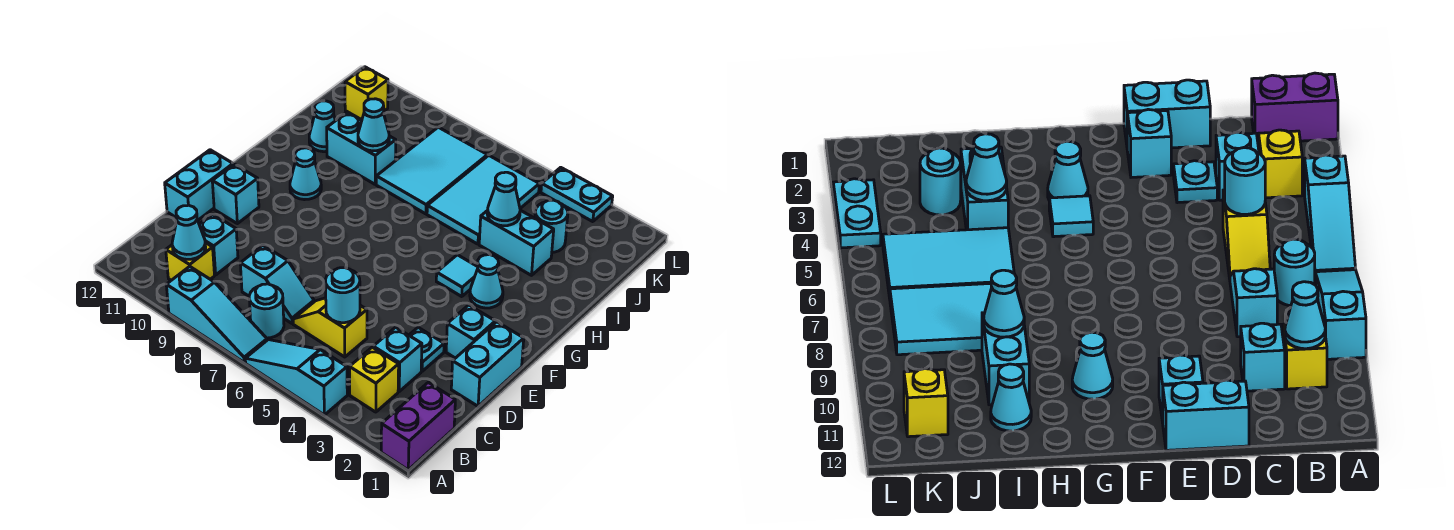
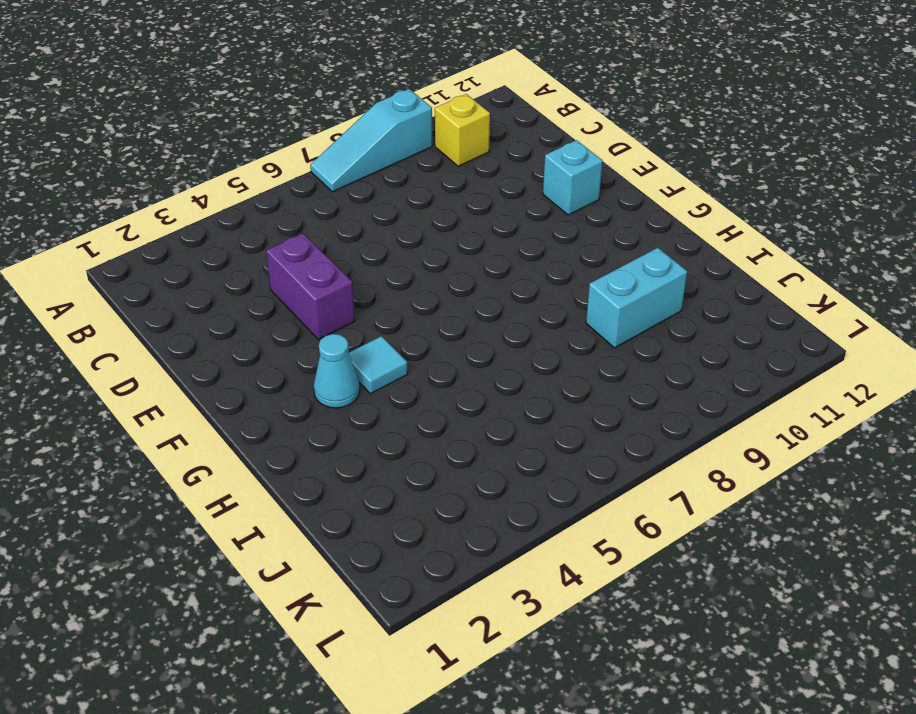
purple brick D4:E4 level 1 -> purple brick A1:B1 level 1
none -> cyan slope A4:A6 level 1 top 4
none -> yellow brick B3 level 1
none -> cyan round brick B7 level 1
none -> cyan brick C3 level 1

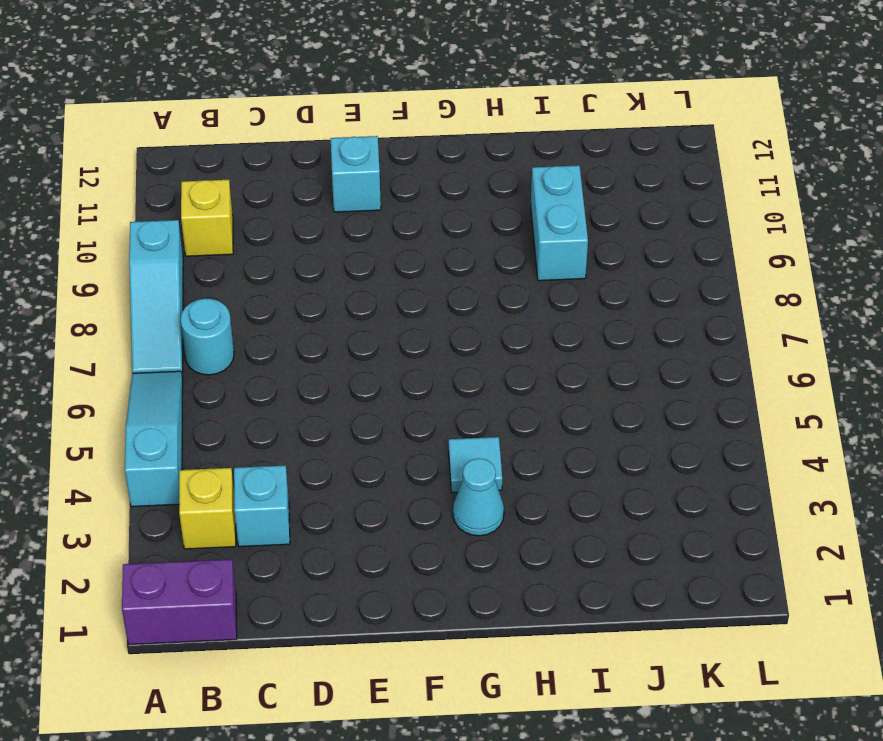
none -> yellow slope C5:C6 level 1 top 5
none -> cyan slope C7:C8 level 1 top 8
none -> cyan brick C10 level 1
none -> cyan brick D1:E1 level 1

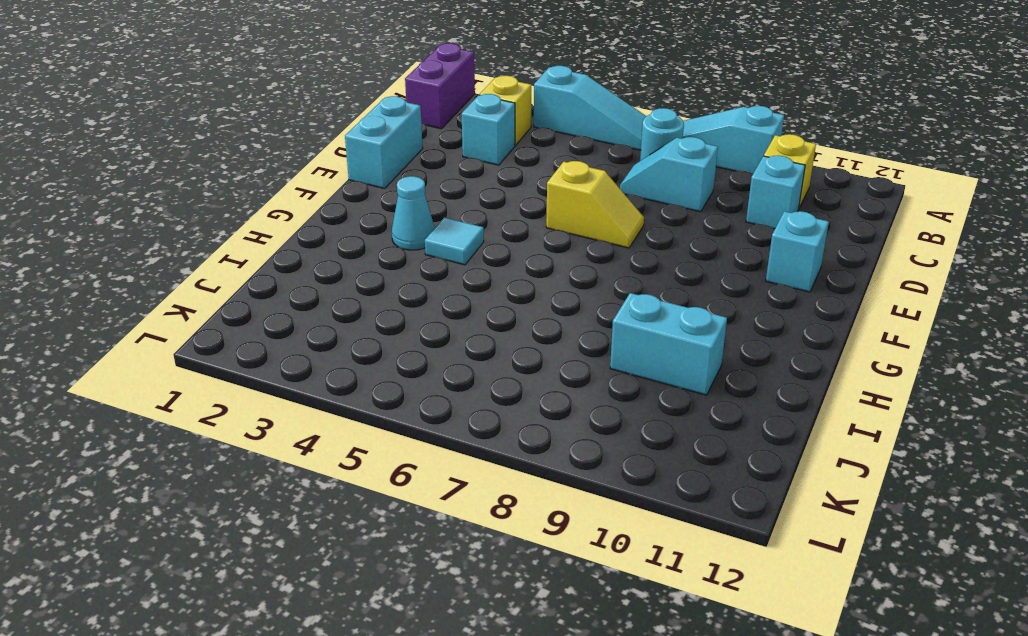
yellow slope E6:E7 level 1 top 6 -> yellow slope C5:C6 level 1 top 5
none -> cyan plate D3 level 1
none -> cyan brick D12:E12 level 1
none -> cyan brick E2 level 1
none -> cyan cone G10 level 1

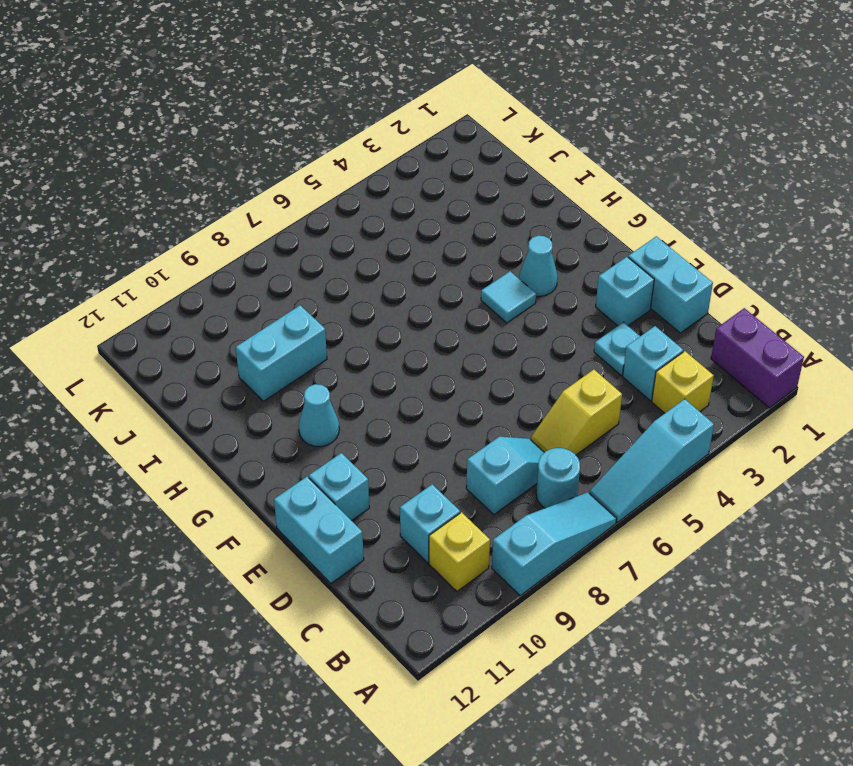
none -> cyan brick I3:I4 level 1
none -> cyan tile I5:K6 level 1
none -> cyan tile I7:K8 level 1
none -> cyan cone I11 level 1

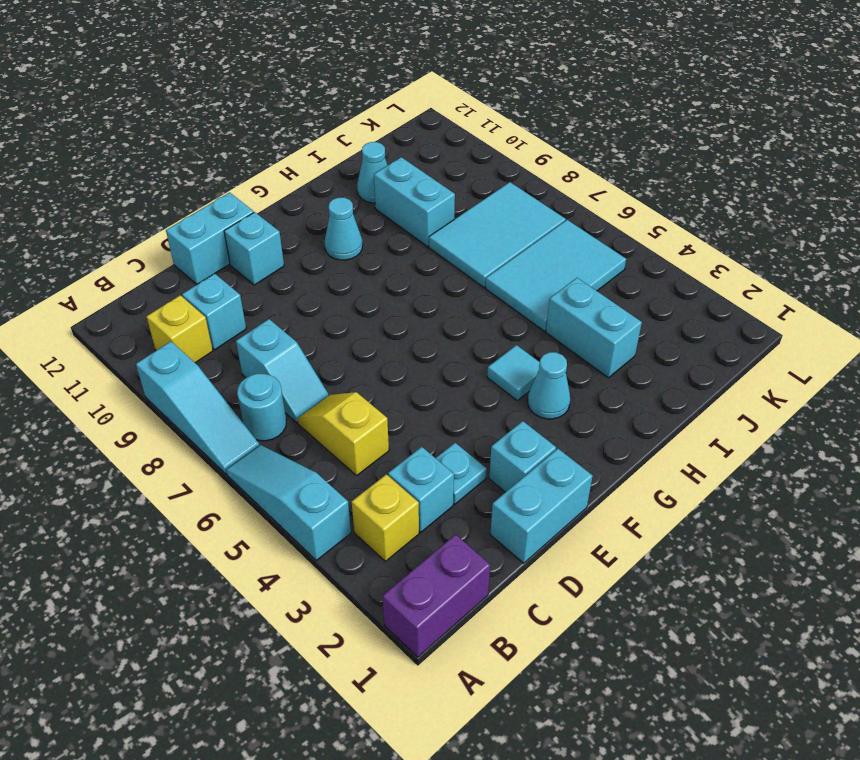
none -> cyan round brick J3 level 1
none -> yellow brick K11 level 1
none -> cyan plate L3:L4 level 1
none -> cyan cone B10 level 2

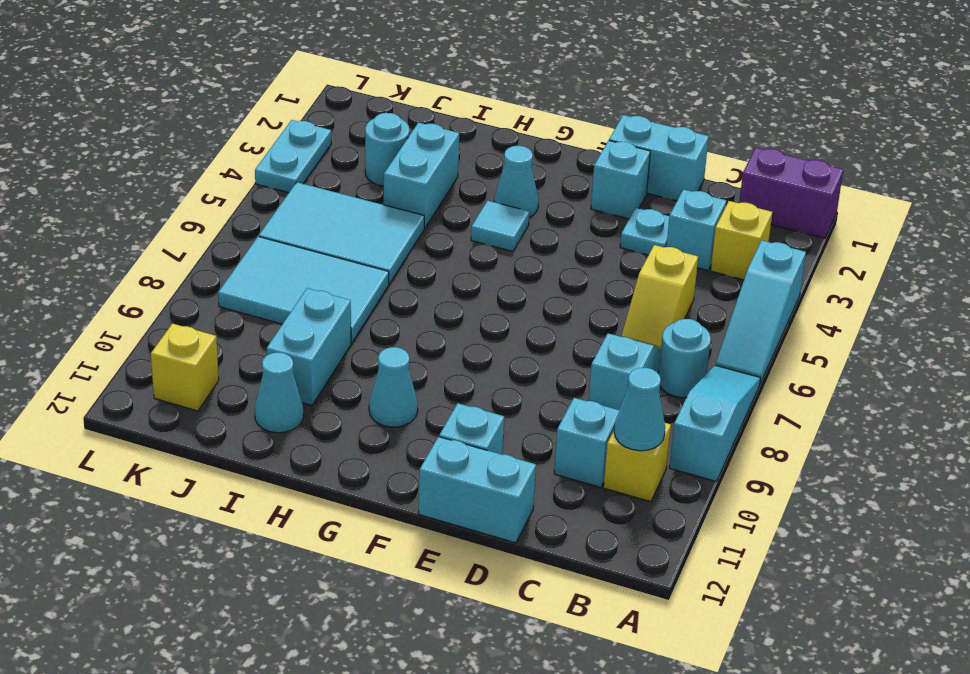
none -> cyan round brick C5 level 2
none -> cyan cone I4 level 2
none -> cyan cone I9 level 2

